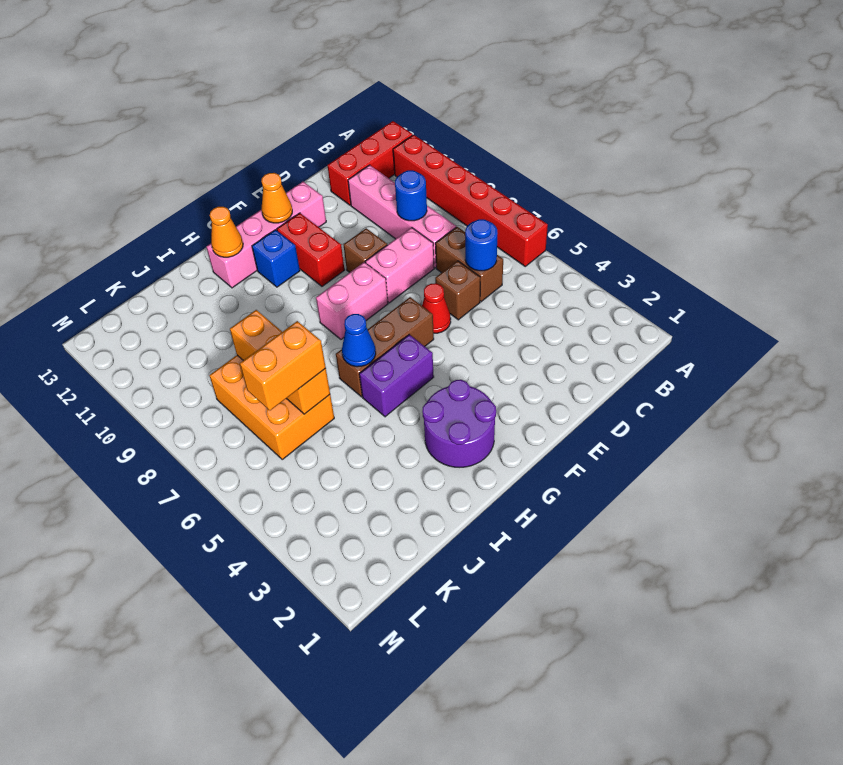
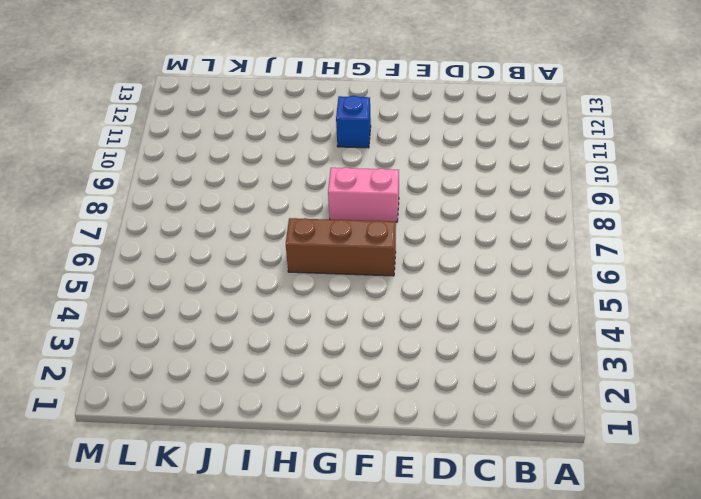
none -> red brick A6:A11 level 1
none -> red brick A12:C12 level 1
none -> brown brick C6:C7 level 1

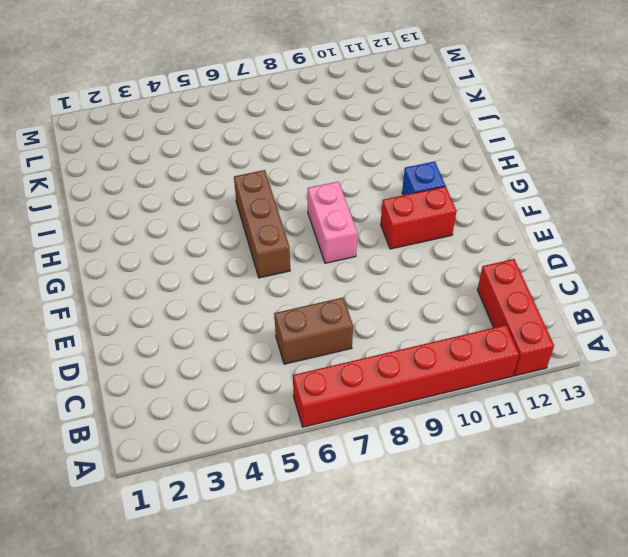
none -> pink brick C8:C11 level 1
none -> brown brick D6 level 1
none -> pink brick D8:E8 level 1

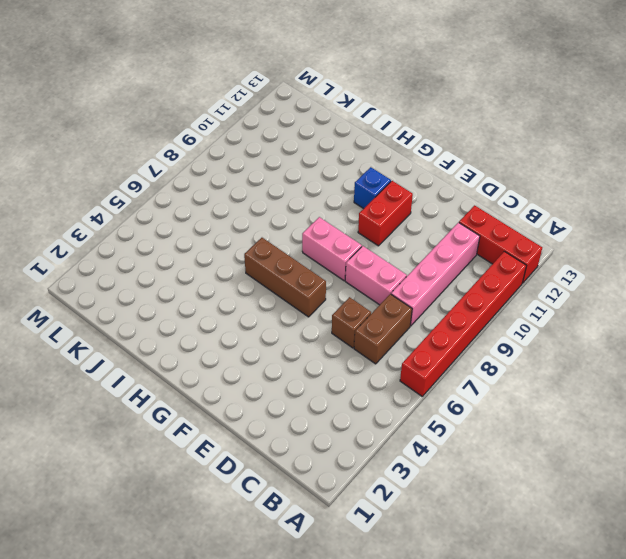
none -> red cone E6 level 1
none -> brown brick E9 level 1
none -> pink brick E12:H12 level 1

